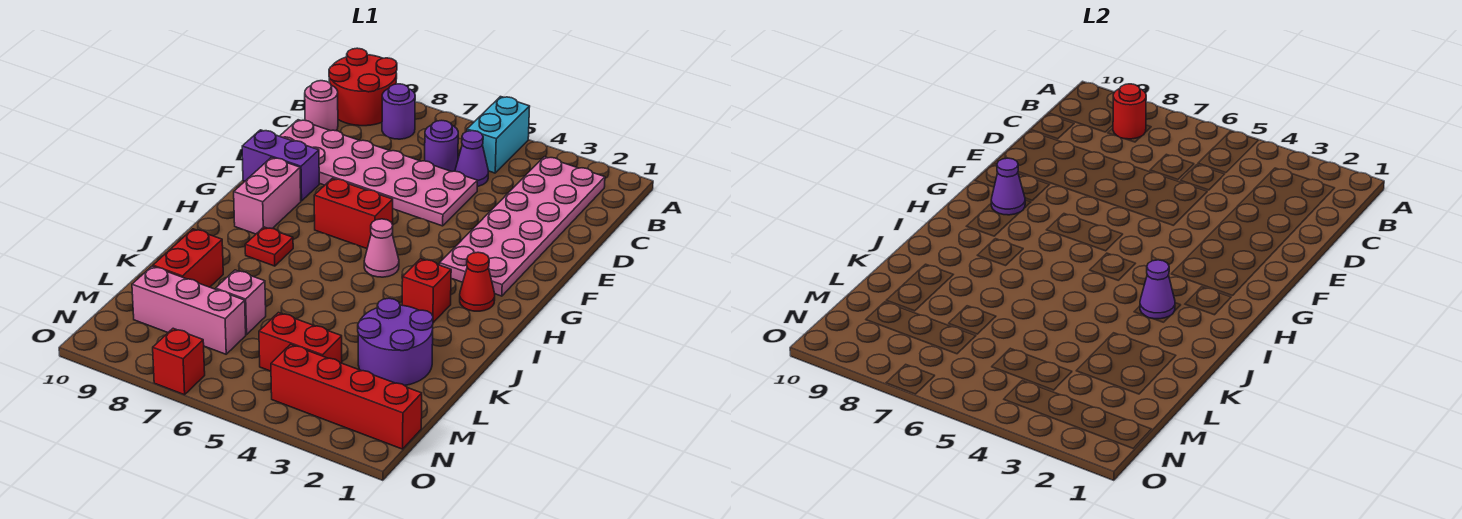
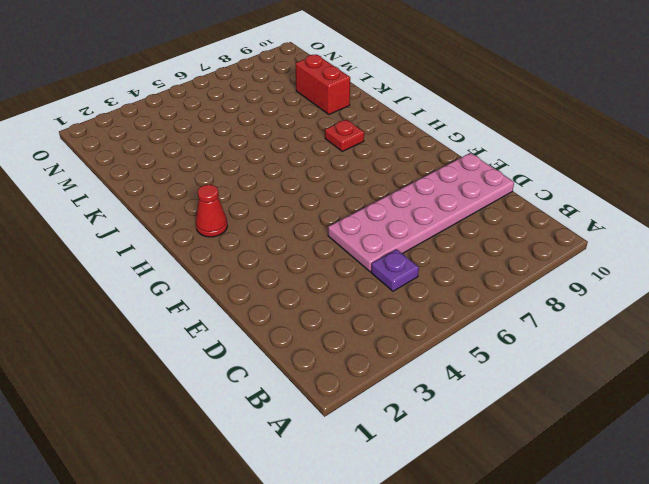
purple plate C5 level 1 -> purple cone C5 level 1
none -> cyan brick A5:B5 level 1
none -> red round brick A9:B10 level 1
none -> pink plate B2:G3 level 1

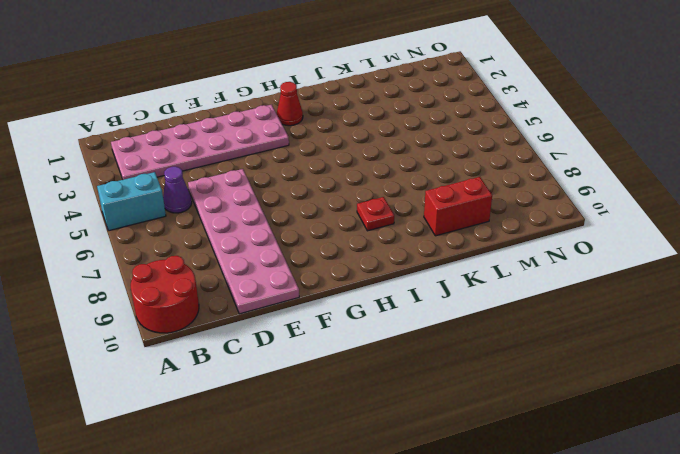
none -> purple round brick B8 level 1
none -> purple round brick C6 level 1
none -> pink round brick C10 level 1

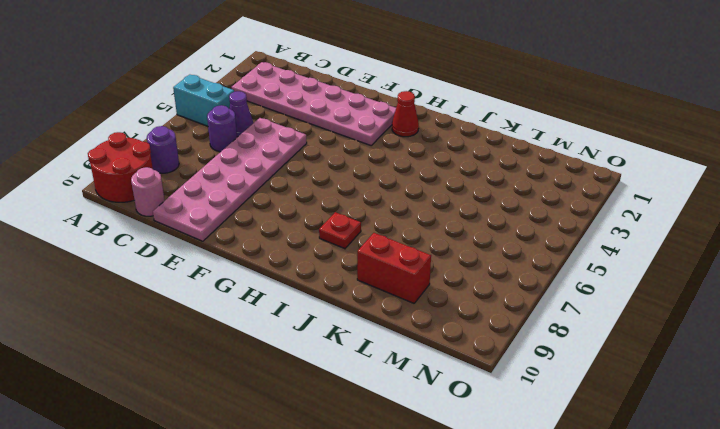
none -> purple brick F9:F10 level 1
none -> red brick G6:G7 level 1
none -> pink brick G9:H9 level 1

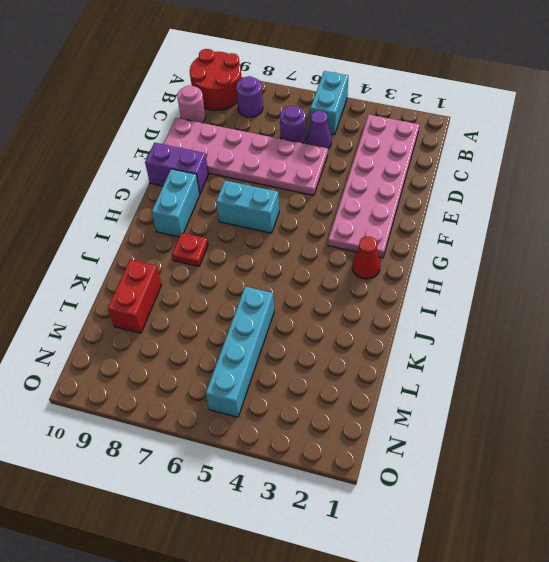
cyan brick G6:G7 level 1 -> red brick G6:G7 level 1
cyan brick G9:H9 level 1 -> pink brick G9:H9 level 1
cyan brick K5:N5 level 1 -> red brick M4:M5 level 1
none -> pink cone H5 level 1
none -> red brick I3 level 1
none -> purple round brick K2:L3 level 1

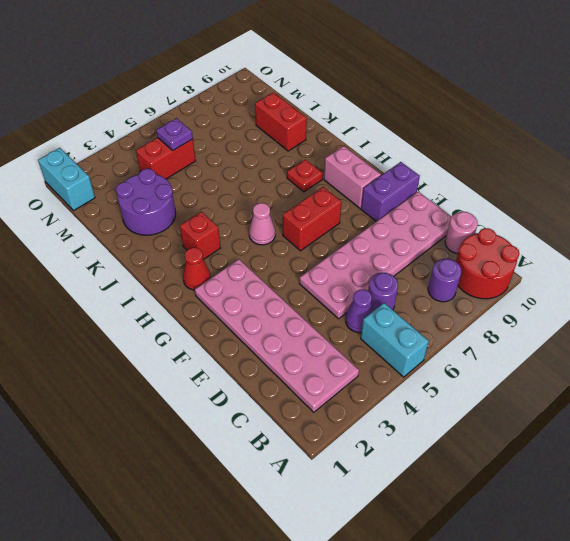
purple plate M5 level 2 -> none
cyan brick N1:O1 level 1 -> red brick N1:N4 level 1
none -> pink brick L7 level 1
none -> pink brick M7:M9 level 1
none -> red brick O7 level 1

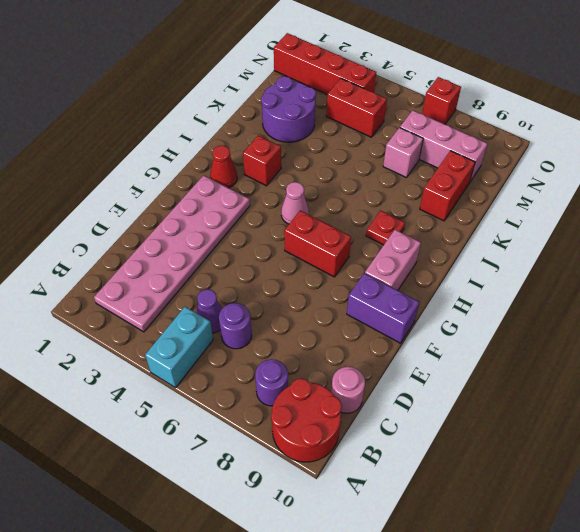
none -> pink plate D5:E10 level 1
none -> red round brick B8 level 2
none -> purple cone G9 level 2

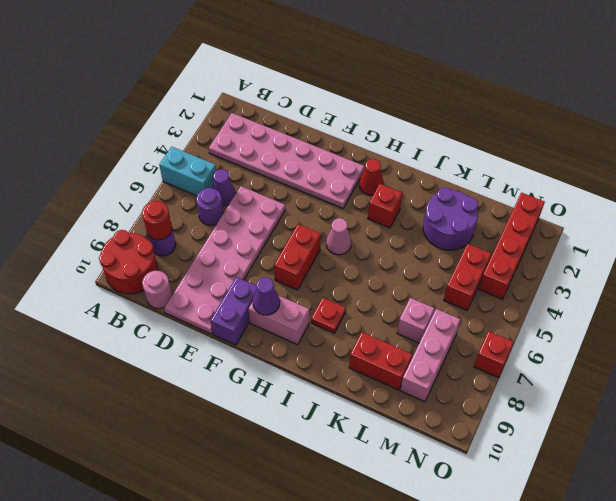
none -> purple cone I3 level 2

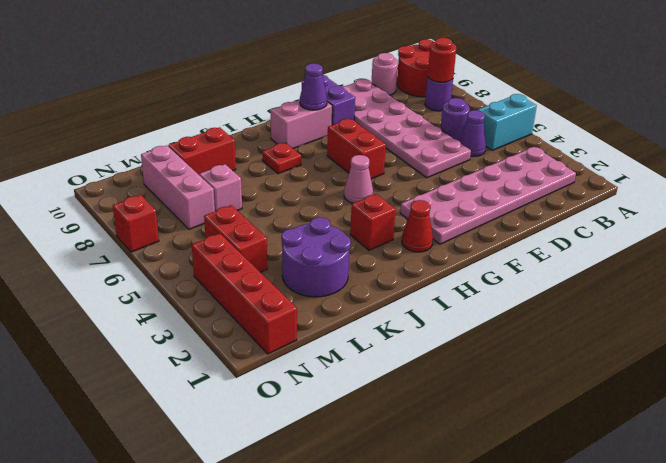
none -> purple cone I3 level 2

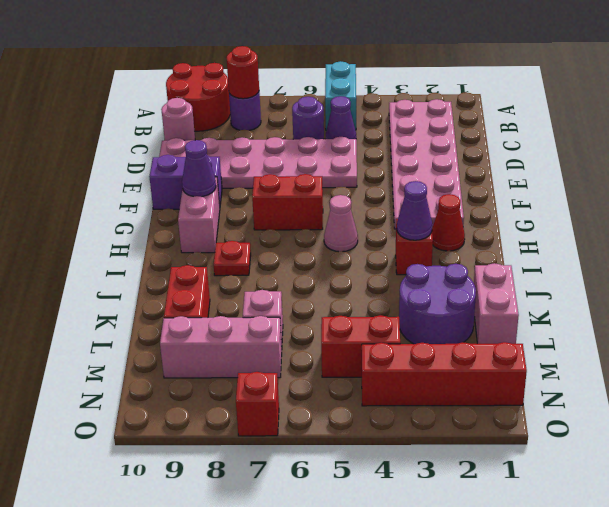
pink brick K1:L1 level 1 -> none

